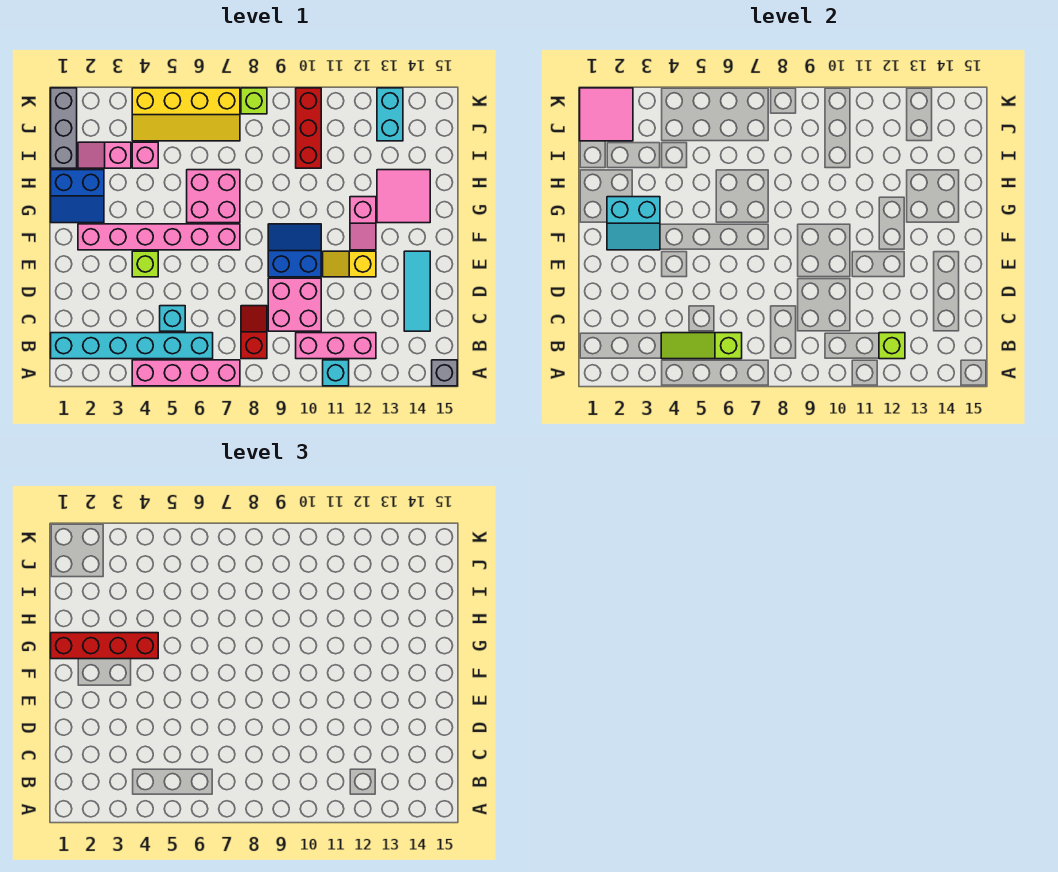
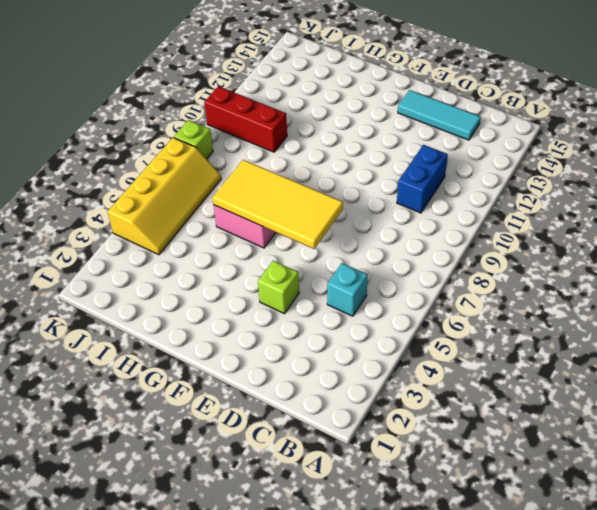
blue brick C10:C11 level 1 -> pink brick C9:D10 level 1
yellow tile E6:H7 level 2 -> none
none -> pink brick A4:A7 level 1
none -> cyan brick A11 level 1
none -> grey brick A15 level 1

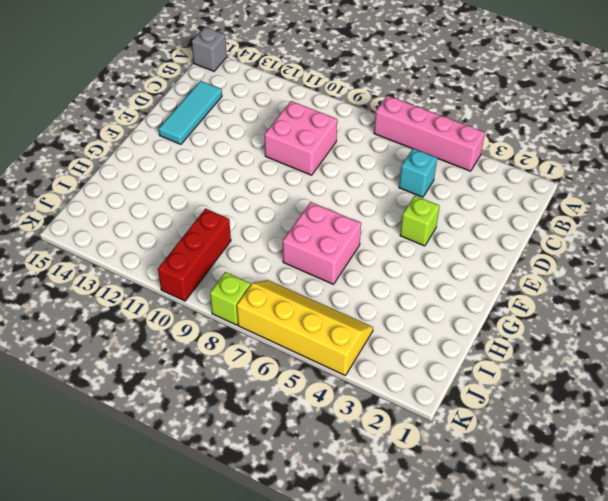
none -> cyan brick A11 level 1
none -> cyan brick B1:B6 level 1
none -> red slope B8:C8 level 1 top B

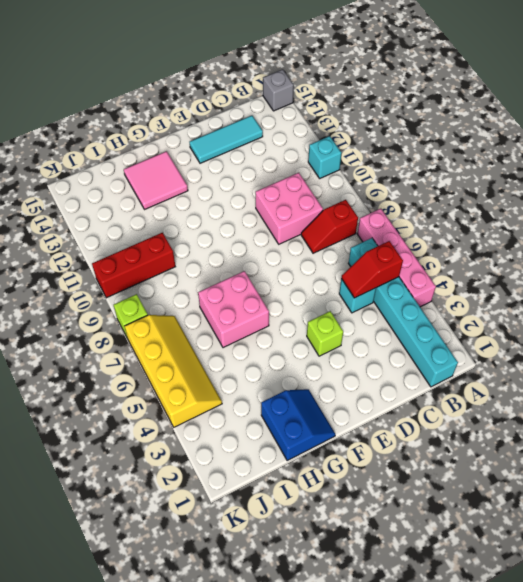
red slope B5:C5 level 2 top B -> lime slope B4:B6 level 2 top 6
none -> pink brick B10:B12 level 1
none -> blue slope E9:F10 level 1 top E
none -> yellow slope E11:E12 level 1 top 12

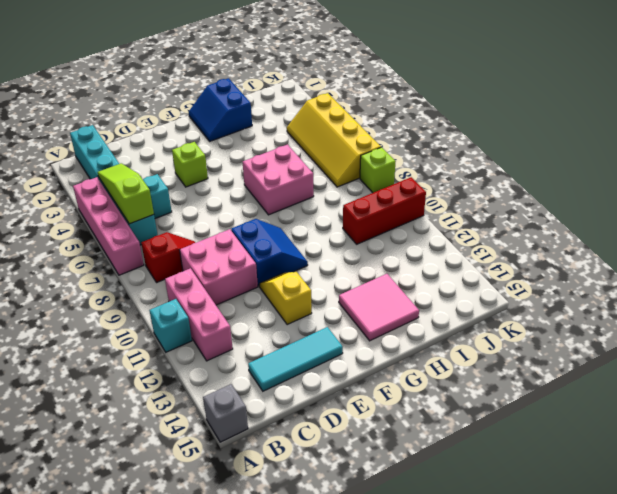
none -> pink brick F2:F7 level 1
none -> pink slope F12:G12 level 1 top G
none -> grey brick I1:K1 level 1

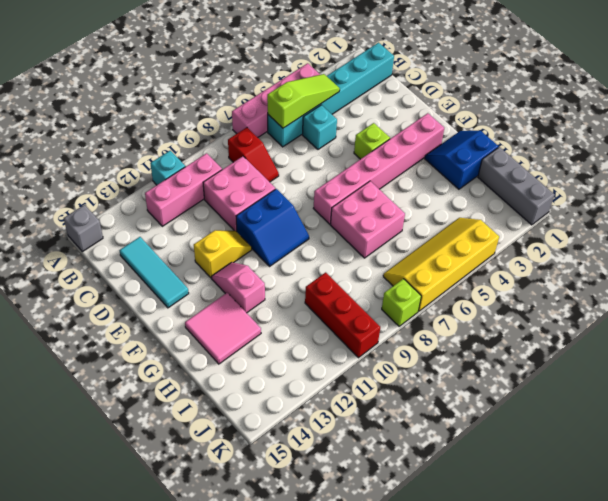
none -> pink slope I2:I3 level 1 top 3
none -> pink brick I4 level 1
none -> cyan brick J13:K13 level 1

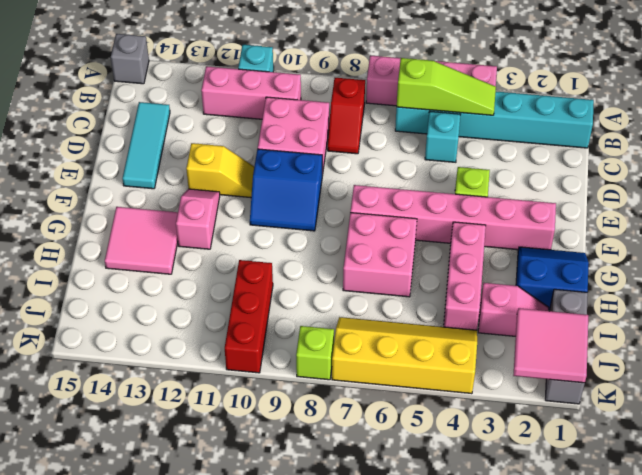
pink brick G4:I4 level 1 -> pink brick I4 level 1
none -> cyan brick J13:K13 level 1
none -> lime brick B12 level 2
none -> cyan slope F2:G3 level 2 top G

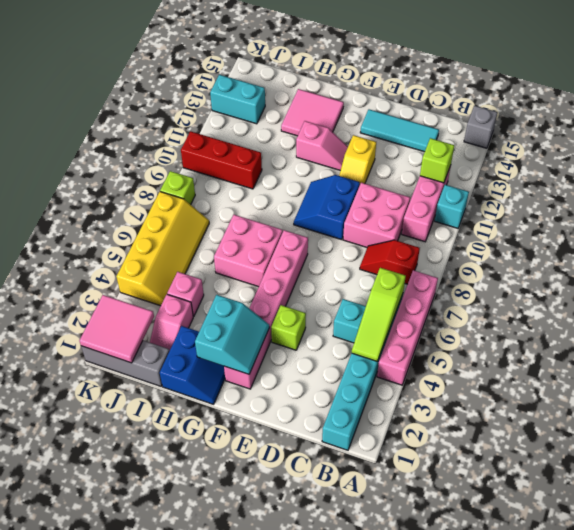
none -> red brick G1:G4 level 3

